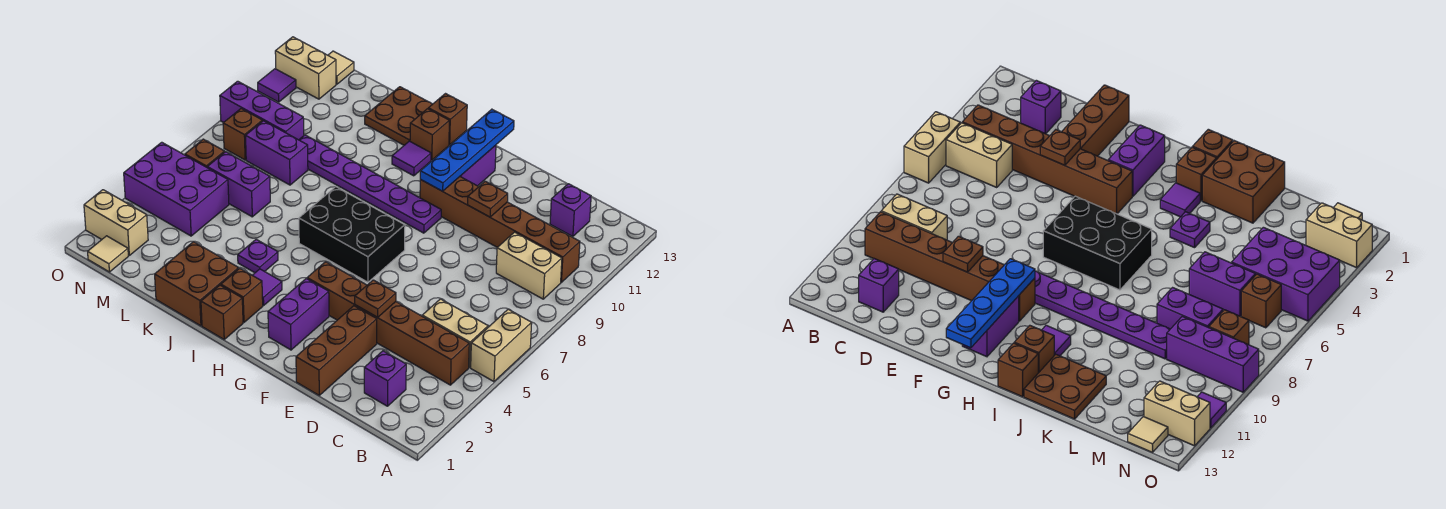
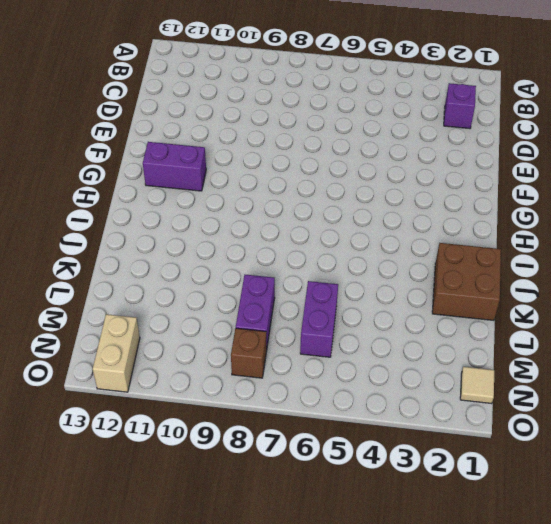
none -> tan brick A5:A6 level 1
none -> brown brick B4:G4 level 1
none -> tan brick B5:C5 level 1
none -> tan brick B9:C9 level 1

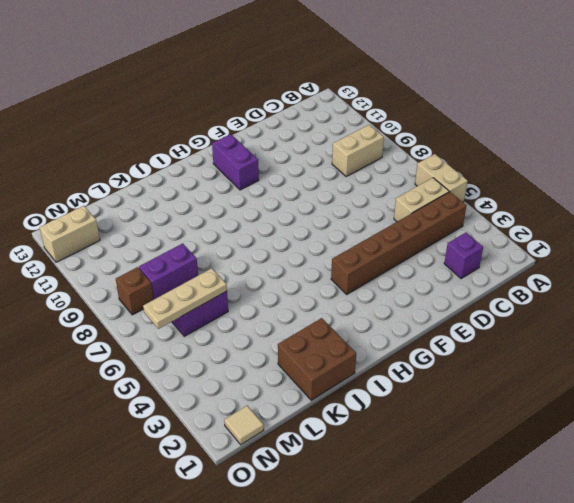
tan plate L6:N6 level 2 -> none
none -> brown brick B10:G10 level 1
none -> purple brick C12 level 1
none -> brown brick E1:E3 level 1
none -> purple brick G2:G3 level 1

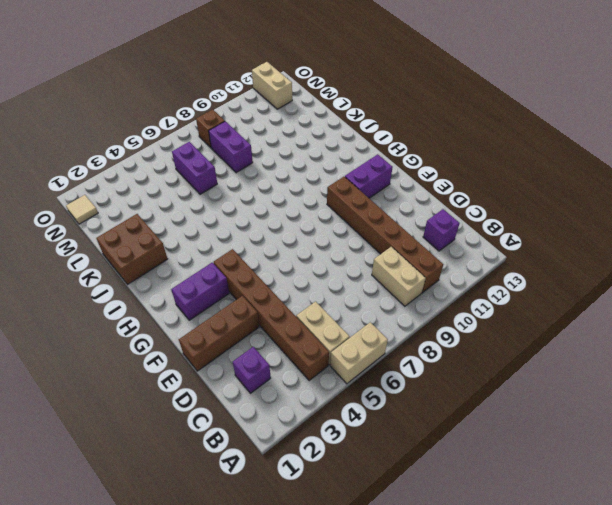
none -> black brick G6:I7 level 1
none -> purple plate G9:L9 level 1
none -> brown brick I1 level 1
none -> brown brick I2 level 1

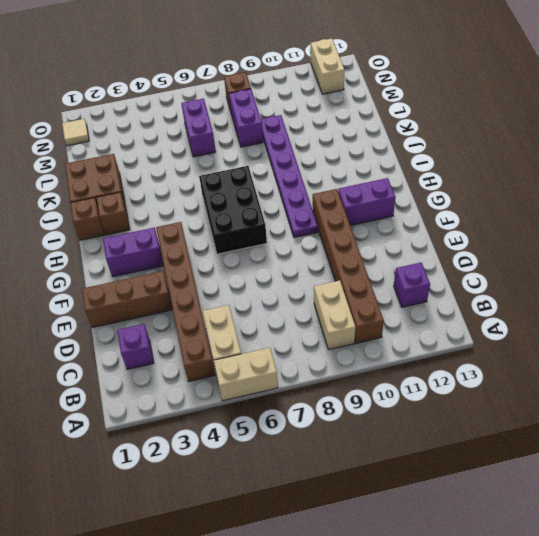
none -> purple tile I3 level 1
none -> purple tile I11 level 1
none -> brown brick I12 level 1
none -> brown brick I13 level 1

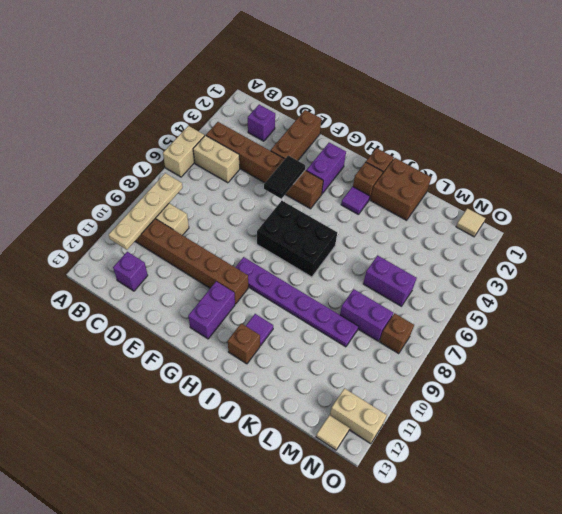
tan plate B8:B11 level 2 -> none
black tile F4:F5 level 2 -> none
none -> brown brick I13 level 1
none -> purple plate J4 level 1
none -> brown plate J12:K13 level 1
none -> purple brick M4:O5 level 1

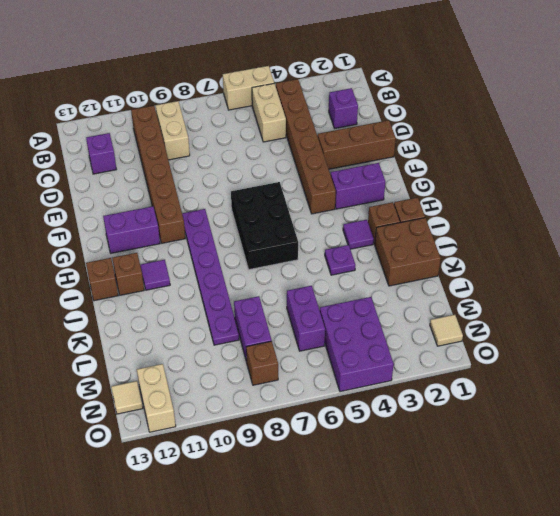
none -> brown plate J12:K13 level 1
none -> purple brick M9:O9 level 1
none -> tan brick N2:O2 level 1
none -> brown brick N6 level 1

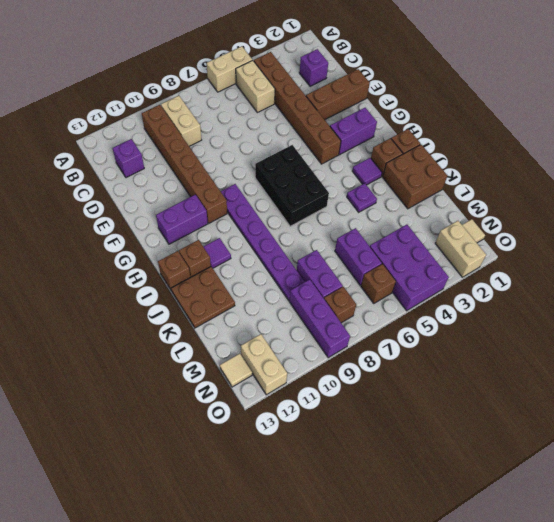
none -> purple tile O11 level 1
none -> brown plate E4 level 2
none -> brown plate E10 level 2
none -> blue plate G10:G13 level 2

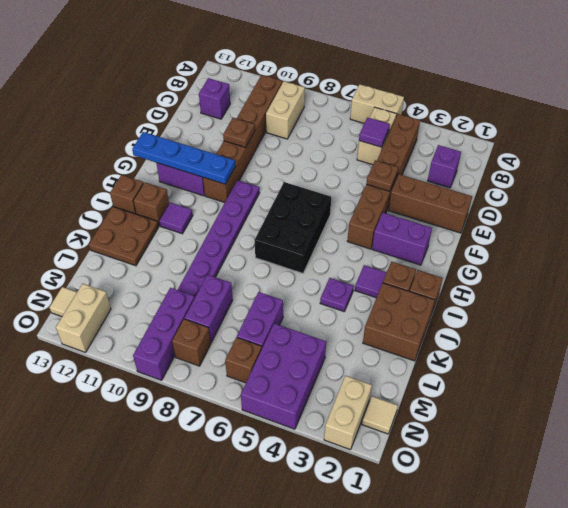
purple tile C5 level 2 -> purple tile O11 level 1

